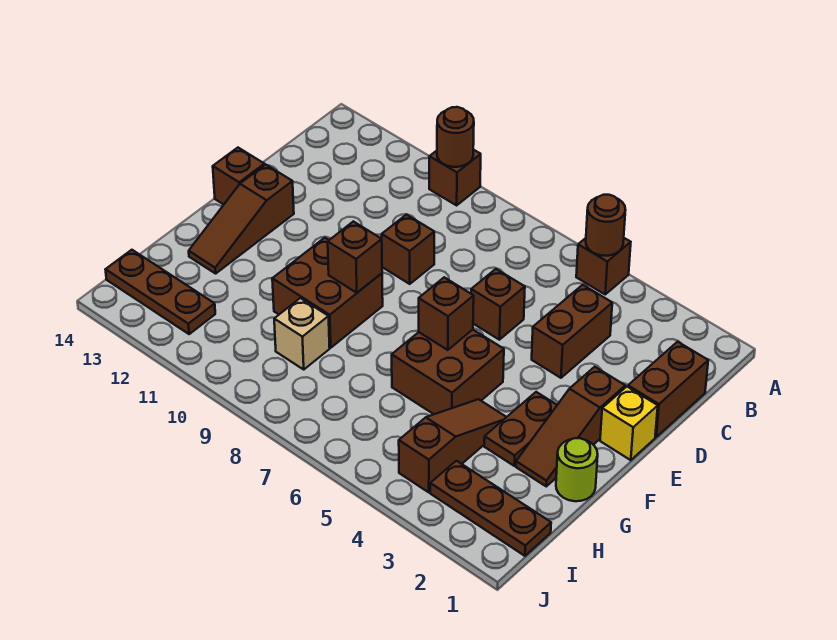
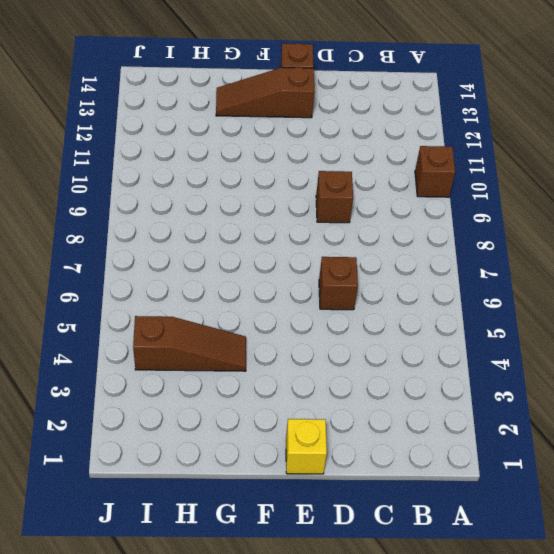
none -> brown brick A5 level 1
none -> brown brick C1:D1 level 1
none -> brown brick C4:D4 level 1

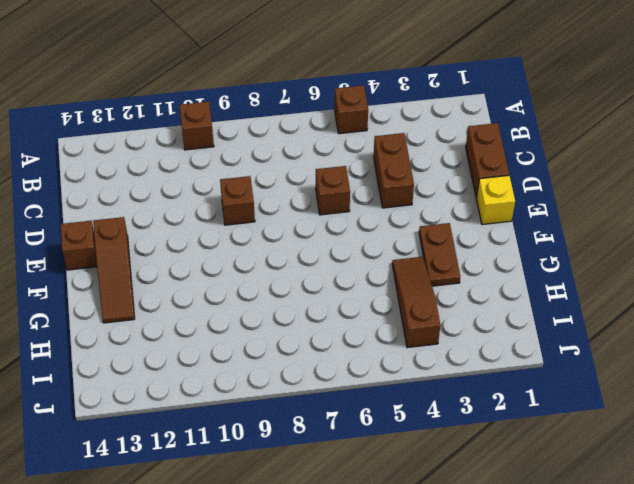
none -> brown slope E2:G2 level 1 top E
none -> brown brick F5:G6 level 1
none -> brown brick F9:G10 level 1

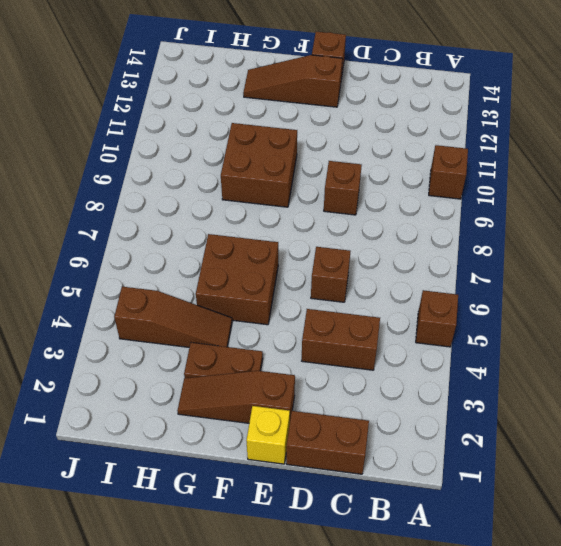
none -> lime round brick G1 level 1
none -> tan brick H9 level 1
none -> brown plate I1:I3 level 1

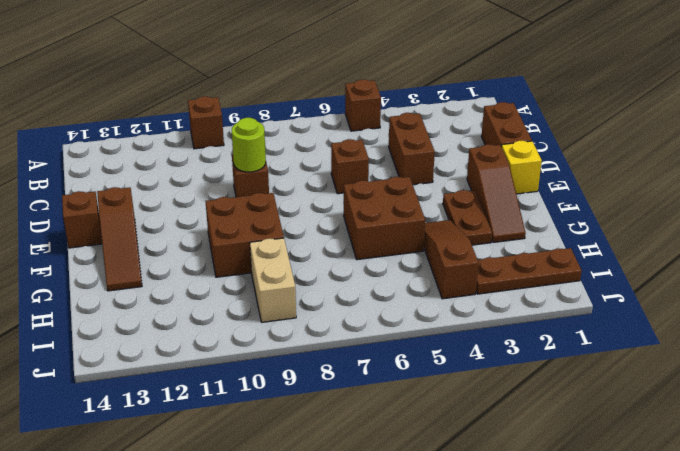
lime round brick D9 level 2 -> lime round brick G1 level 1
tan brick H9:I9 level 1 -> tan brick H9 level 1
none -> brown plate I12:I14 level 1
none -> brown round brick A5 level 2
none -> brown round brick A10 level 2

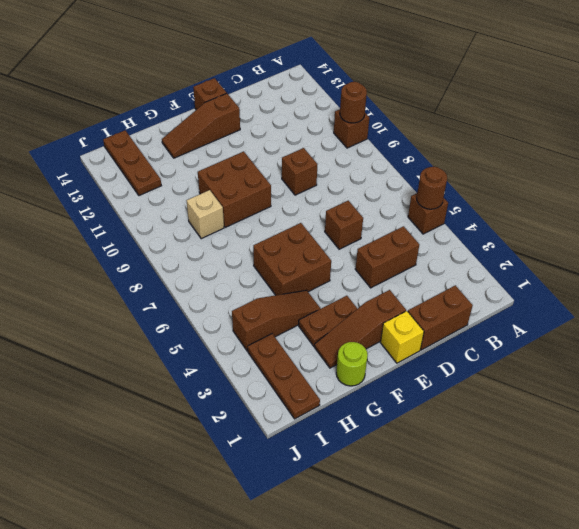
none -> brown brick F6 level 2
none -> brown brick F9 level 2

